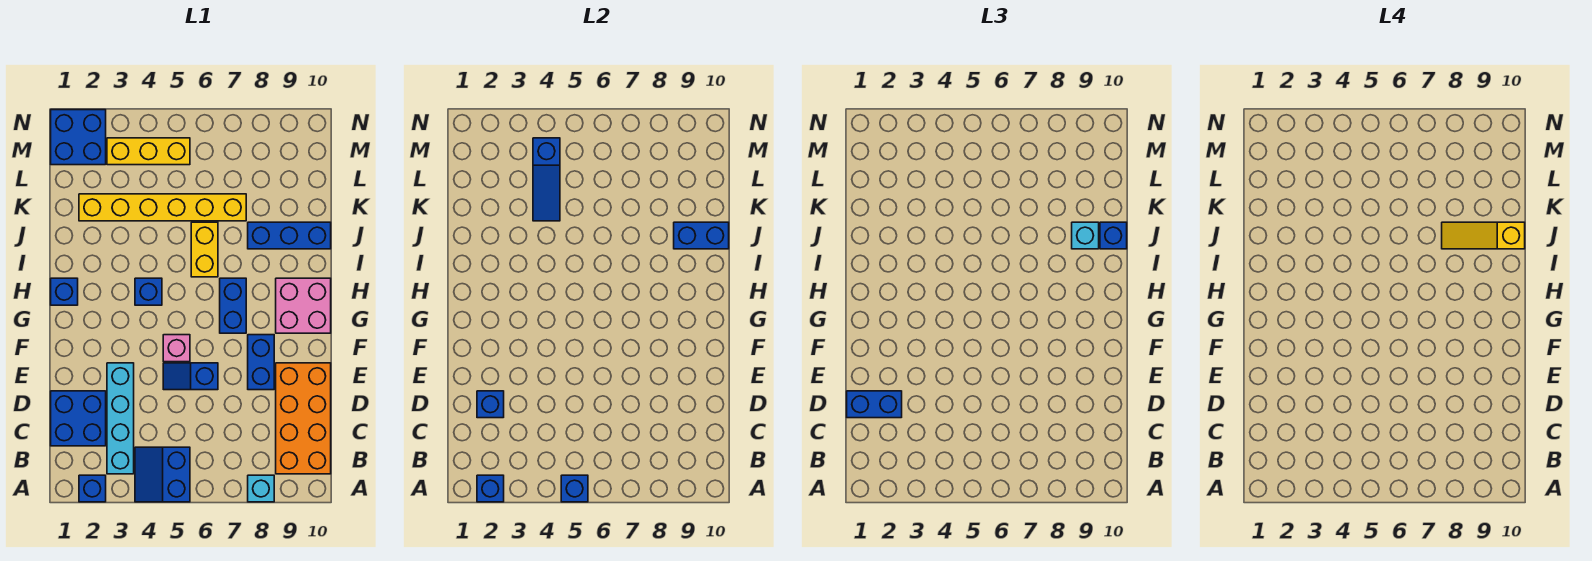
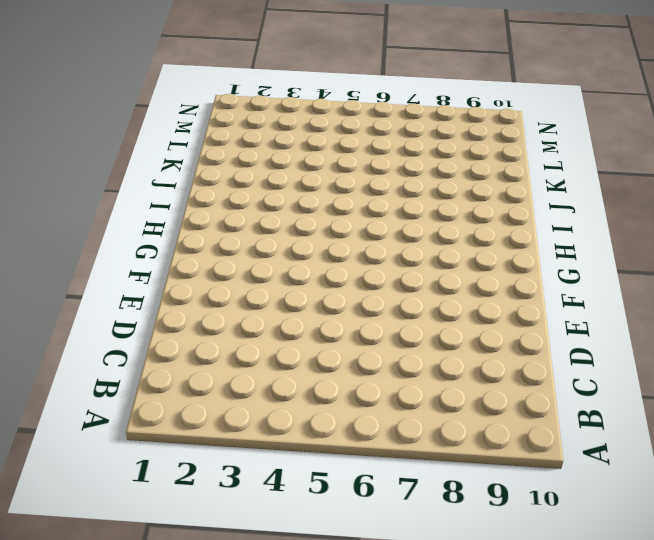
none -> blue brick A2 level 1
none -> blue slope A4:B5 level 1 top 5
none -> cyan brick A8 level 1

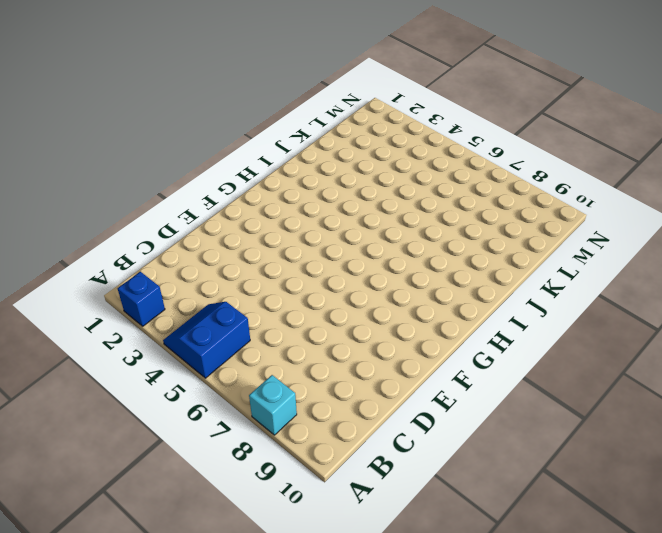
none -> cyan brick B3:E3 level 1
none -> orange brick B9:E10 level 1
none -> blue brick C1:D2 level 1

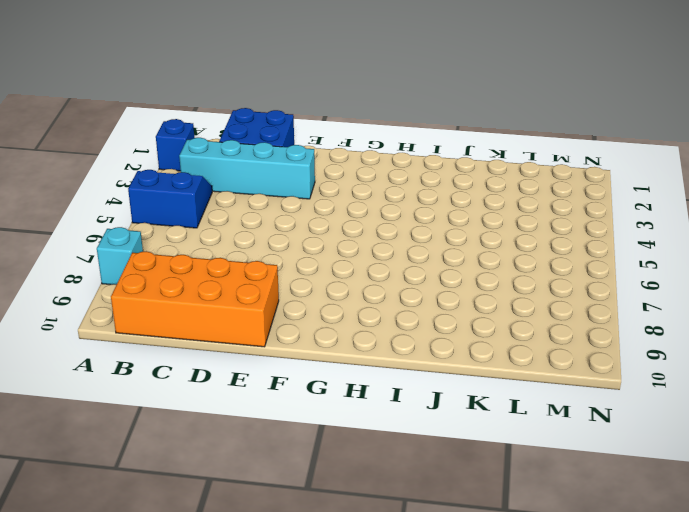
none -> blue slope E5:E6 level 1 top 6
none -> blue brick E8:F8 level 1
none -> pink brick F5 level 1

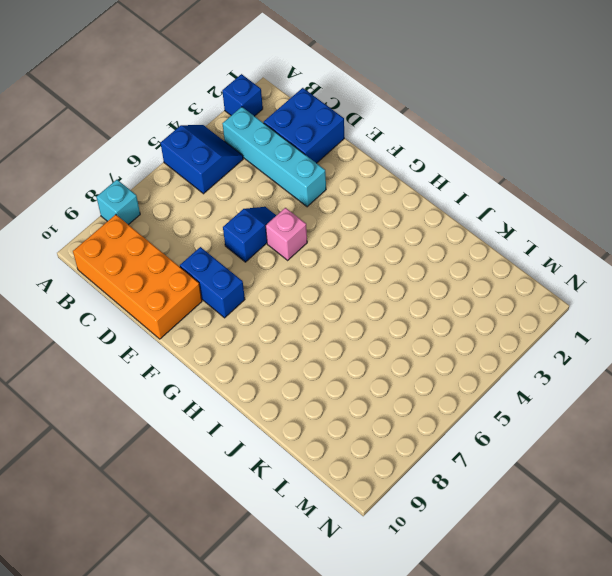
none -> blue brick G7:H7 level 1
none -> pink brick G9:H10 level 1
none -> blue brick H1 level 1

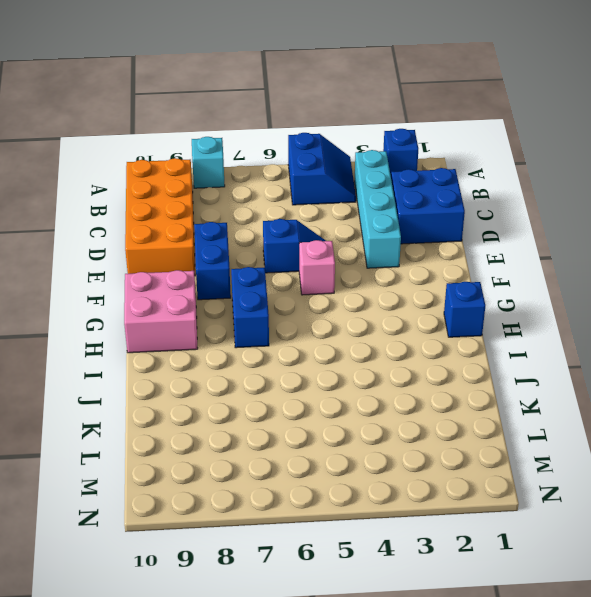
none -> blue brick H4 level 1
none -> yellow brick I6:J6 level 1
none -> blue brick J8:J10 level 1

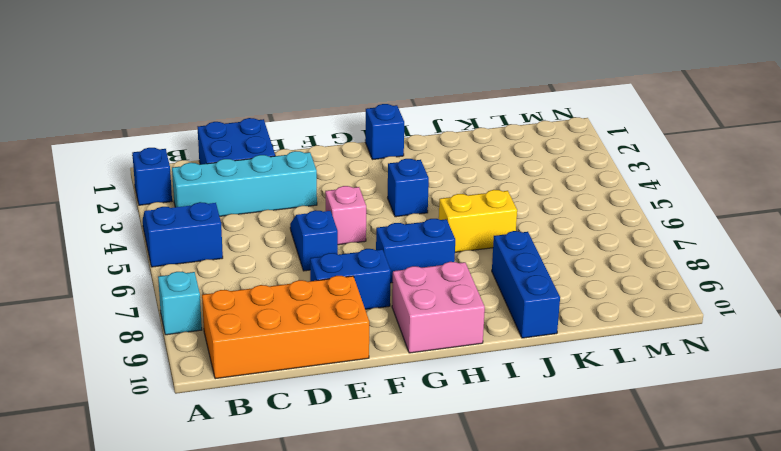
none -> yellow brick K2:K7 level 1
none -> blue brick M1:N2 level 1
none -> yellow brick M3:M5 level 1

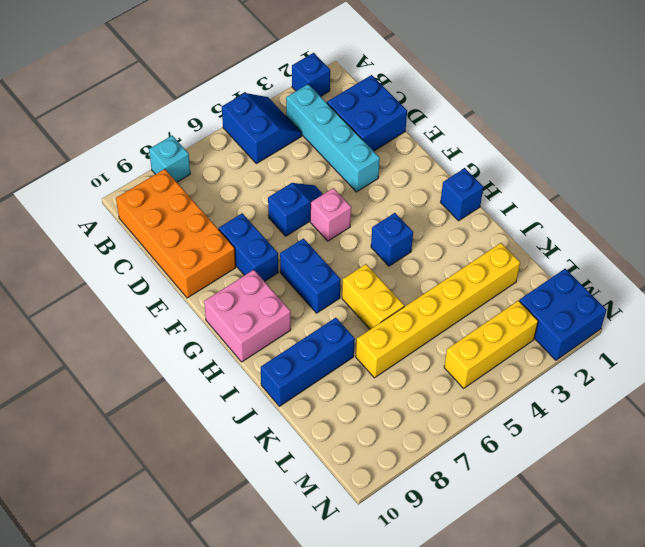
none -> blue brick A2 level 2
none -> blue brick A5 level 2
none -> blue brick D2 level 2

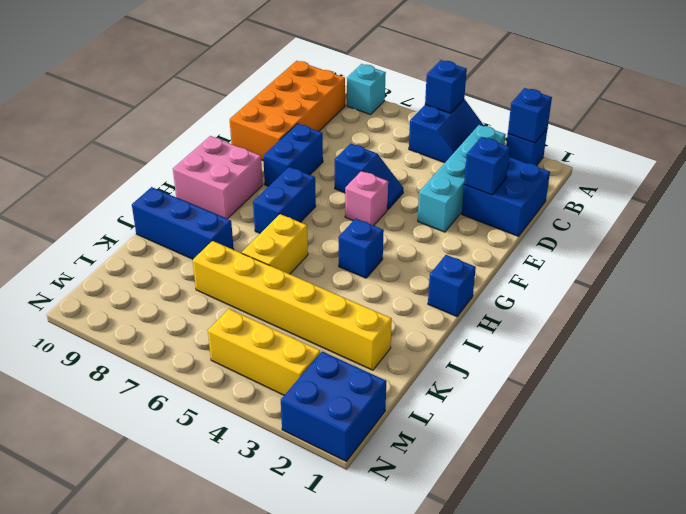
none -> blue brick J9:J10 level 2
none -> blue slope K4:M4 level 2 top M
none -> blue brick D1:D2 level 3

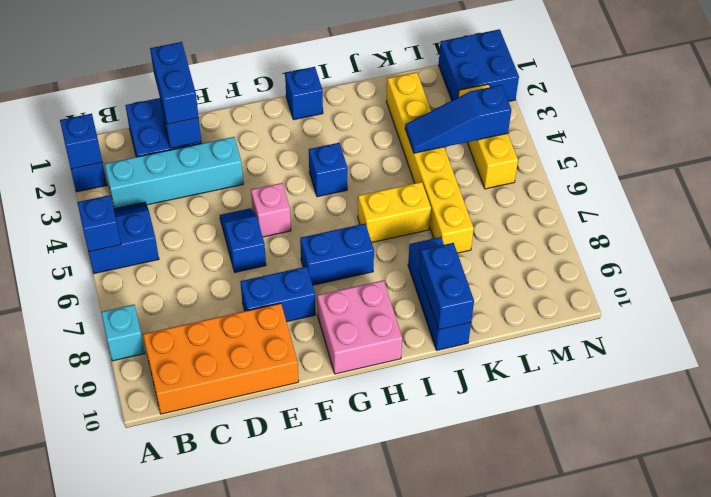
none -> cyan brick J9 level 3
none -> blue brick J10 level 3
none -> yellow slope J8:J10 level 4 top 10

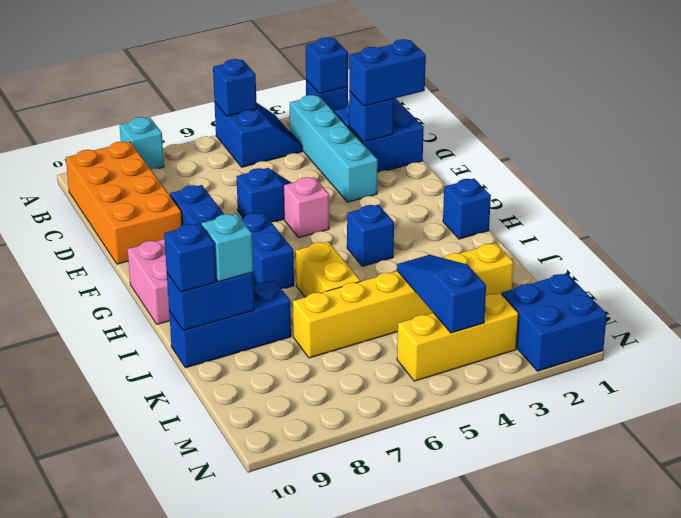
none -> yellow slope J8:J10 level 4 top 10

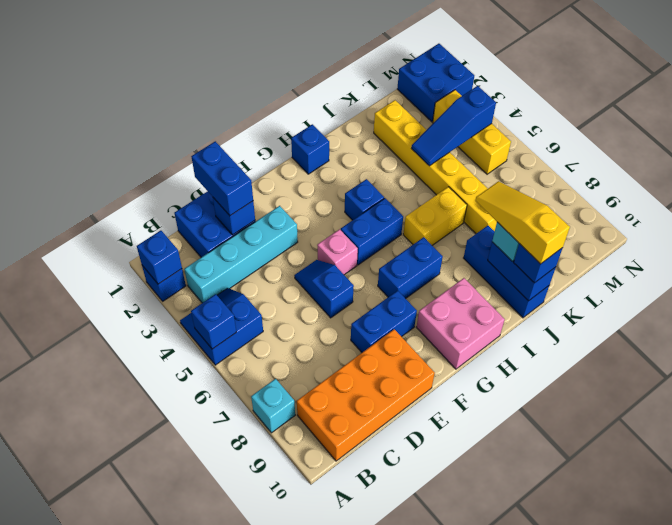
blue brick G5:H5 level 1 -> none

